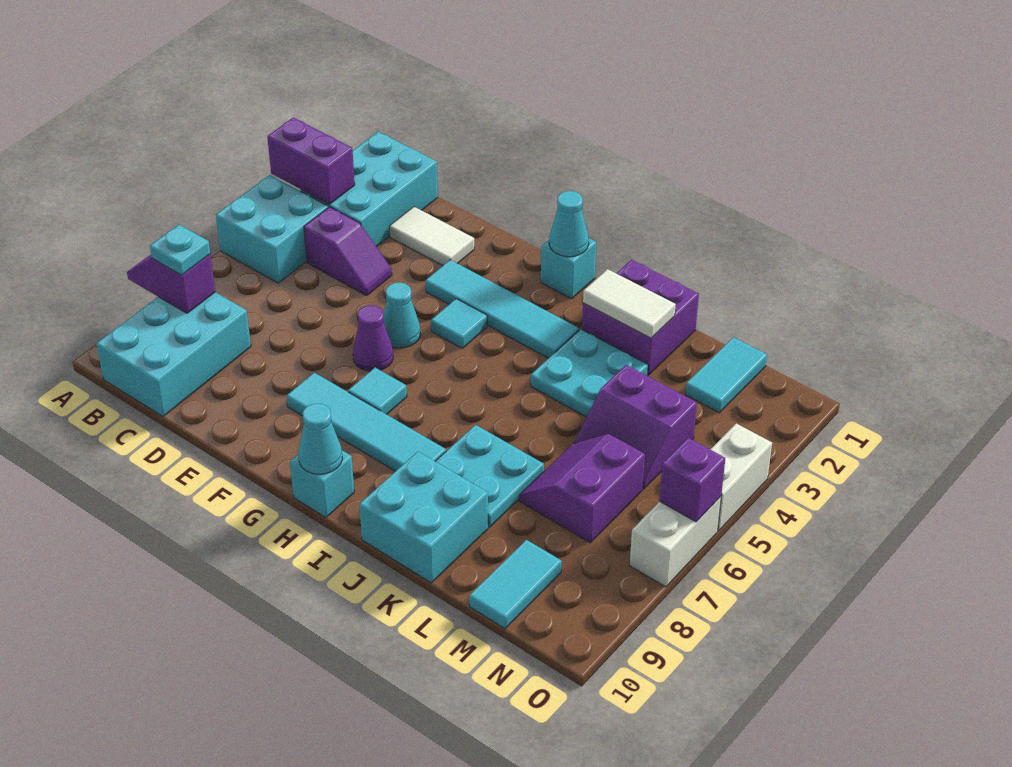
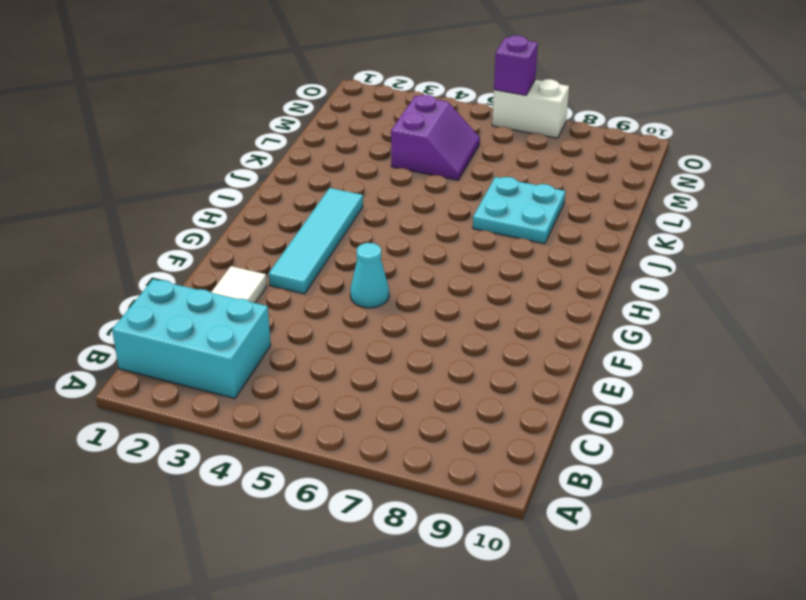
none -> cyan brick A4:B5 level 1
none -> cyan brick B8:C10 level 1
none -> purple slope C4:D4 level 1 top C
none -> purple cone F6 level 1

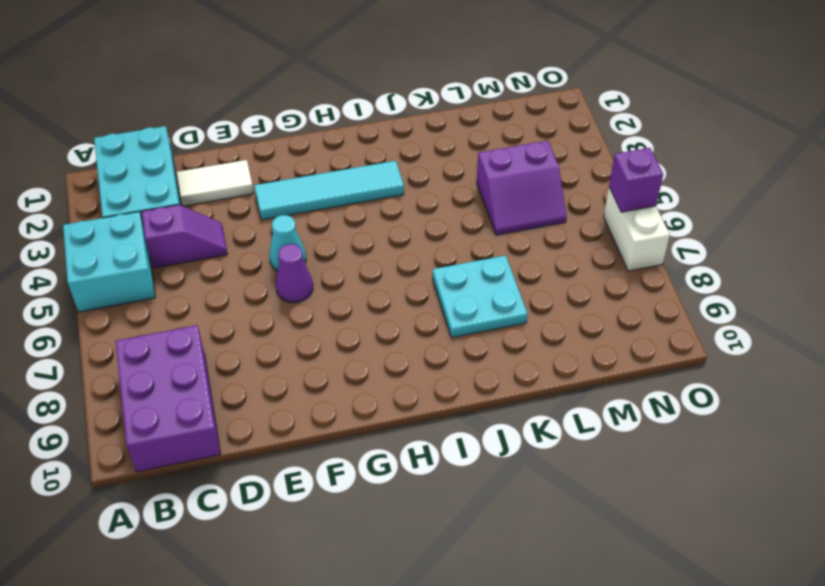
purple brick B8:C10 level 1 -> cyan brick B8:C10 level 1
none -> cyan tile F8:I8 level 1
none -> cyan tile G4 level 1
none -> cyan tile G7 level 1
none -> cyan brick H1 level 1

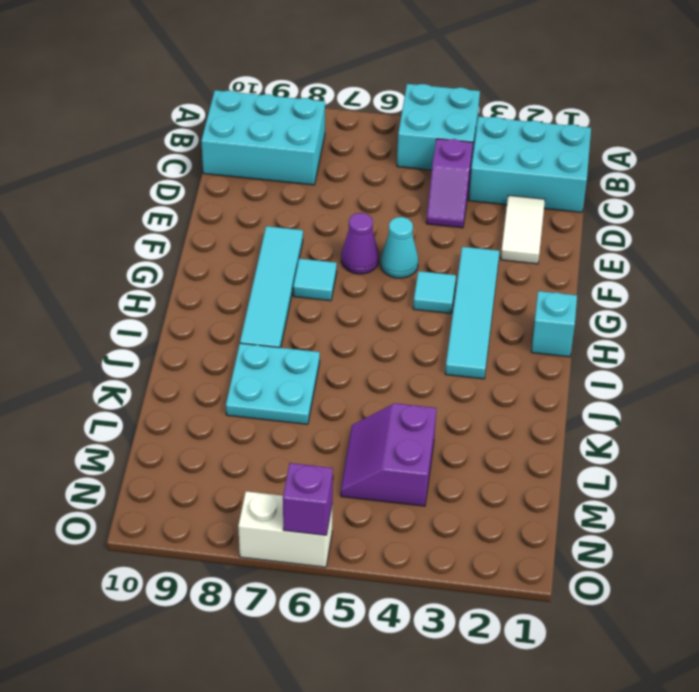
none -> cyan brick H10 level 1
none -> purple brick J1:K2 level 1
none -> cyan plate J3:K4 level 1
none -> cyan brick J9:K10 level 1

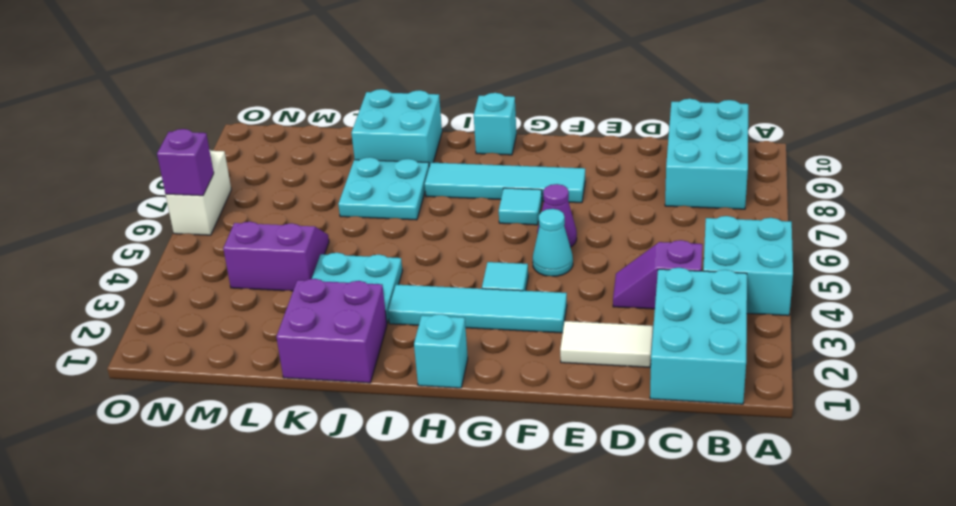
none -> purple slope L6:M7 level 1 top M
none -> cyan tile M1:M2 level 1
none -> cyan tile M9:M10 level 1
none -> white brick O4:O5 level 1

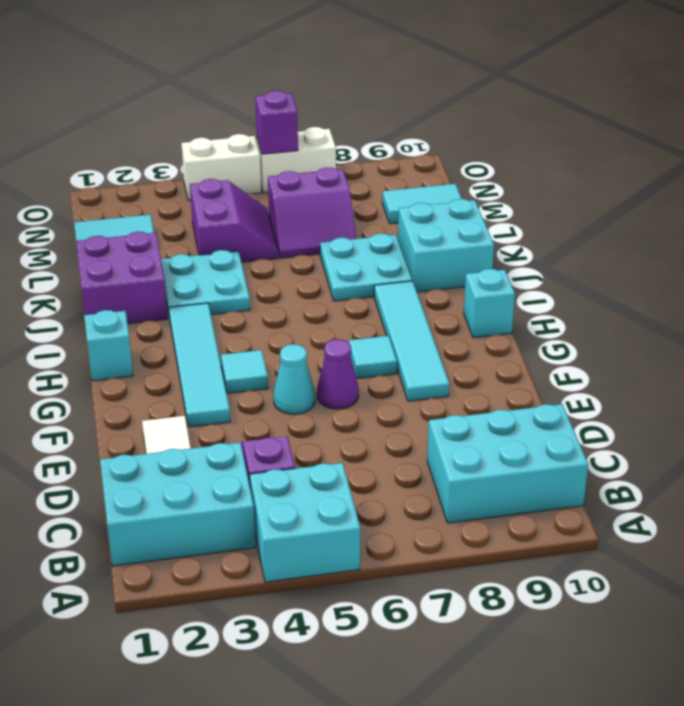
none -> purple brick A3:B3 level 2
none -> purple slope A8:B8 level 2 top B
none -> cyan cone H1 level 2
none -> cyan cone H10 level 2

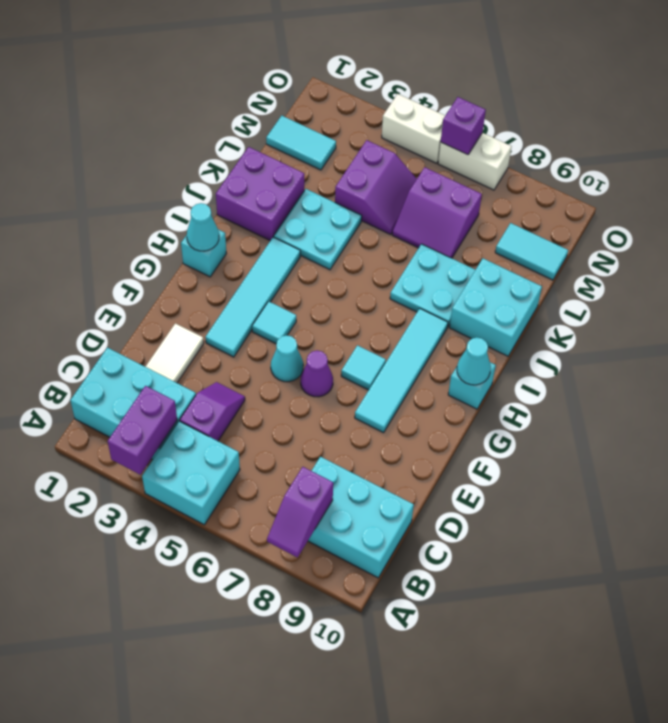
none -> white tile J2:K2 level 2
none -> cyan plate B8 level 3

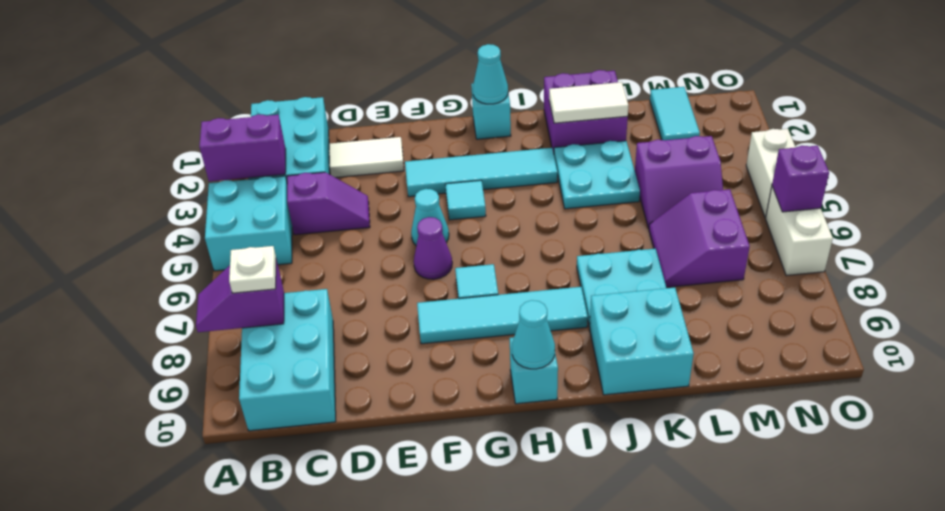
white plate B8 level 3 -> cyan plate B8 level 3
none -> cyan tile M9:M10 level 1

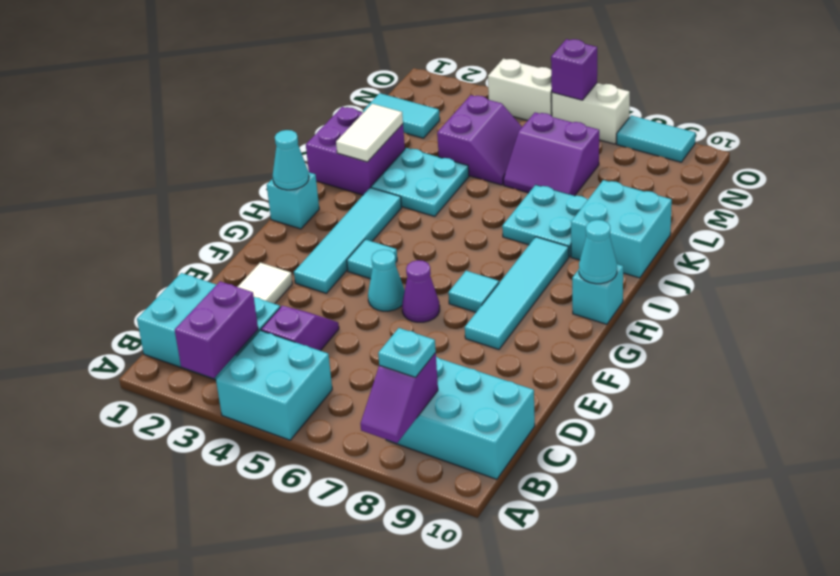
cyan tile O8:O9 level 1 -> cyan tile M9:M10 level 1

